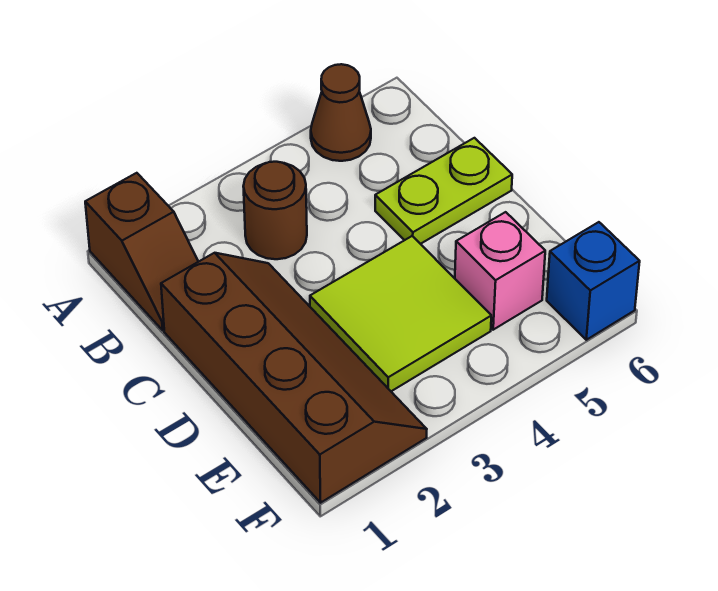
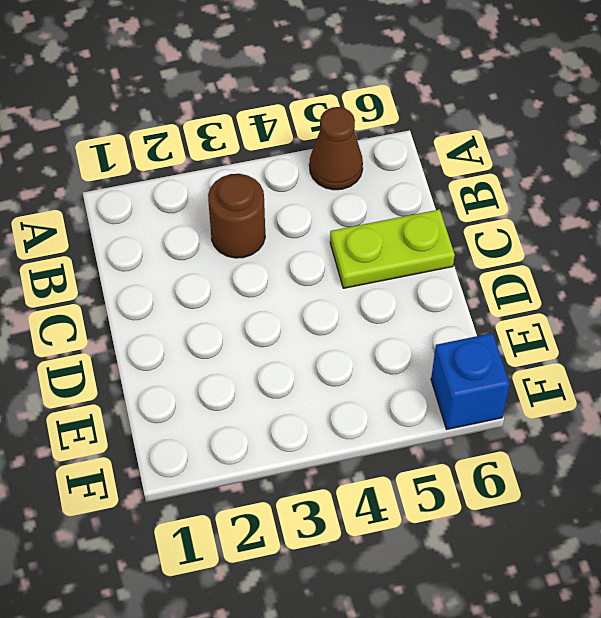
none -> brown slope A1:B1 level 1 top A
none -> brown slope C1:F2 level 1 top 1

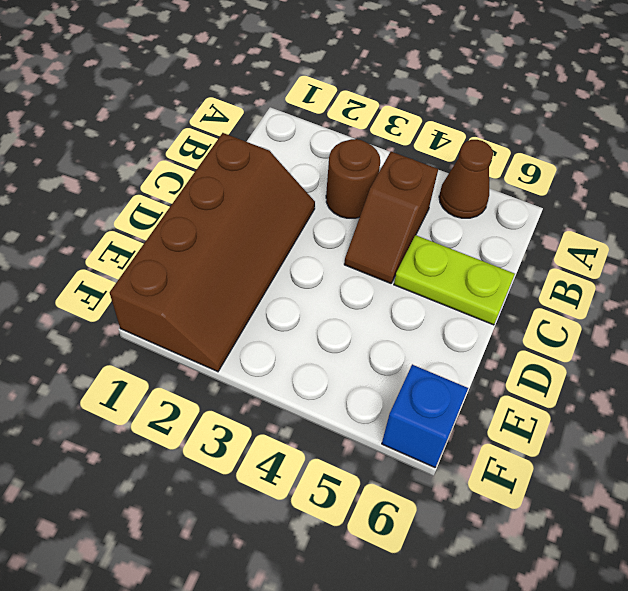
brown slope B4:C4 level 1 top B -> brown slope A1:B1 level 1 top A
none -> lime tile D3:E4 level 1
none -> pink brick E5 level 1

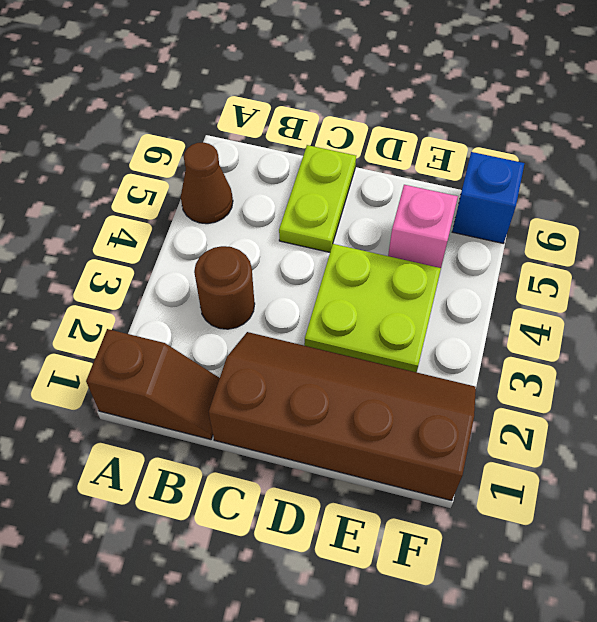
lime plate D3:E4 level 1 -> lime tile D3:E4 level 1

